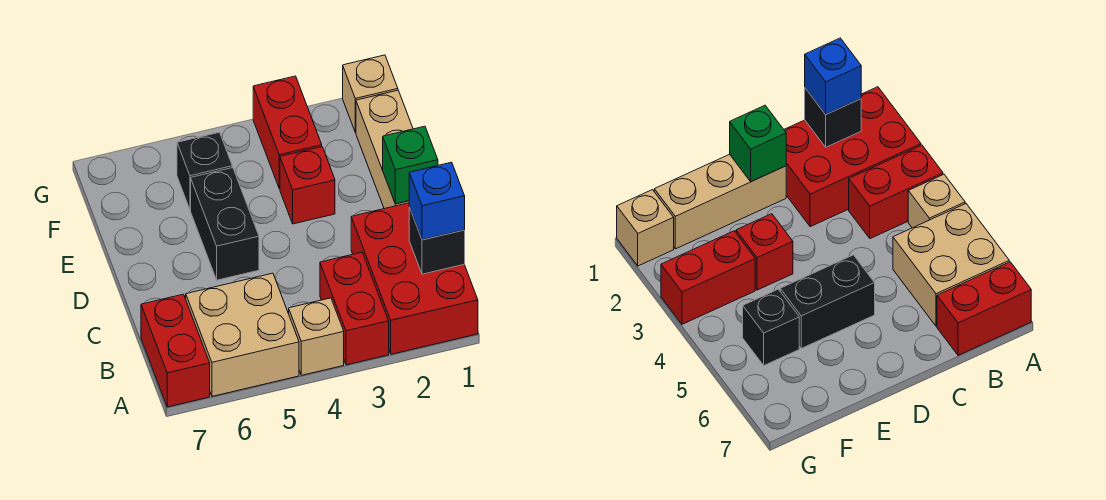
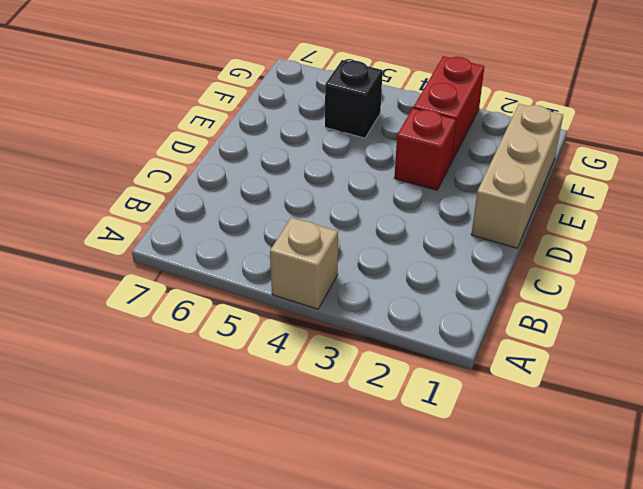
none -> red brick A1:C2 level 1
none -> red brick A3:B3 level 1
none -> tan brick A5:B6 level 1

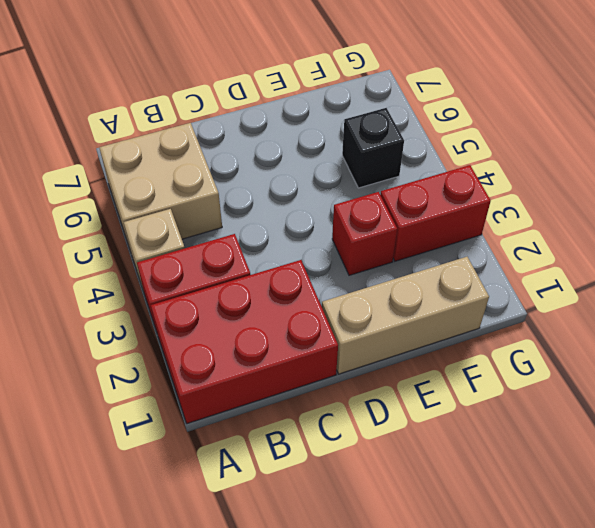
none -> red brick A7:B7 level 1
none -> black brick D5:E5 level 1
none -> tan brick G1 level 1

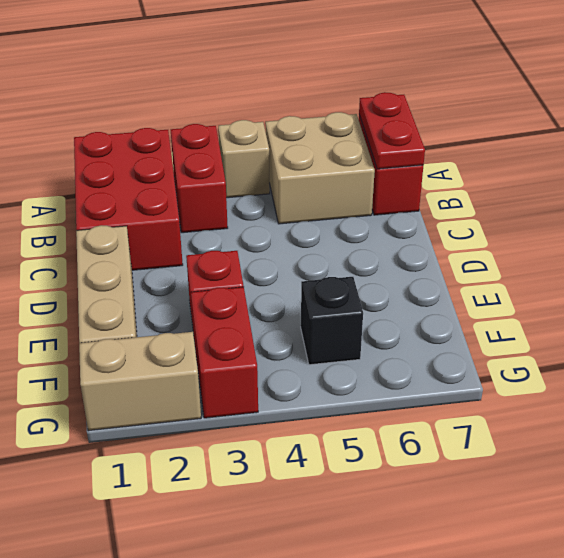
red plate A7:B7 level 2 -> none
tan brick G1:G2 level 1 -> tan brick G1 level 1
none -> black brick D5:E5 level 1
none -> black brick B1 level 2
none -> green brick D1 level 2

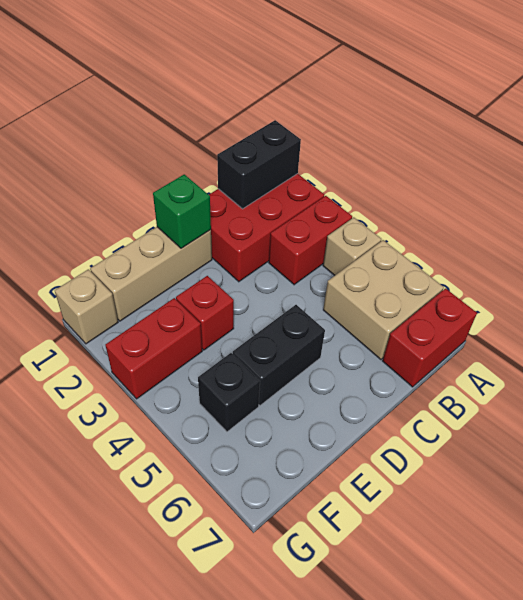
black brick A1:B1 level 2 -> black brick B1 level 2
none -> blue brick B1 level 3

